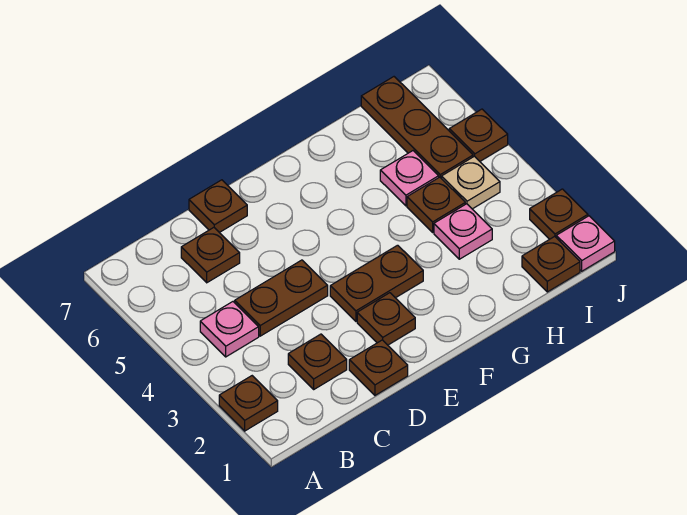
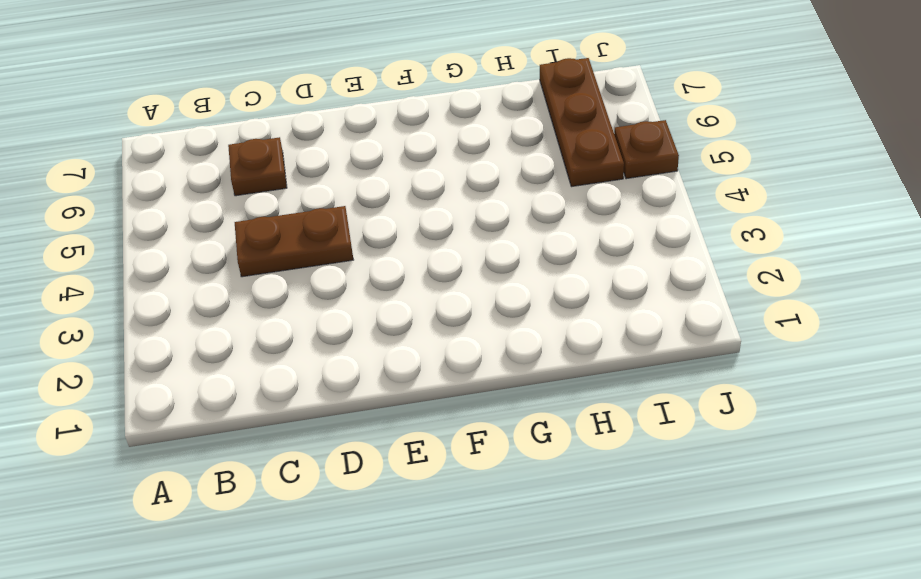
none -> brown plate A2 level 1
none -> pink plate B4 level 1
none -> brown plate C2 level 1

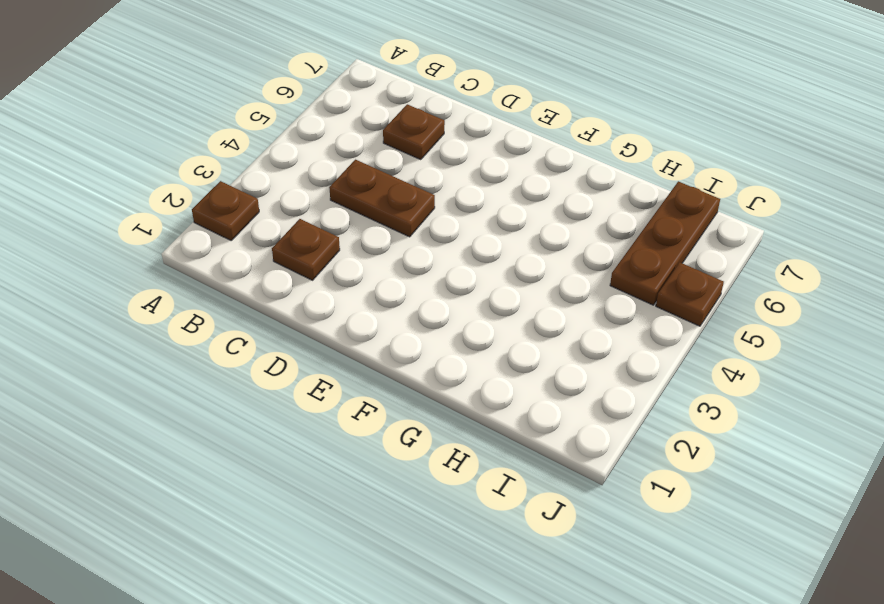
none -> pink plate B4 level 1
none -> brown plate D1 level 1
none -> brown plate D7 level 1

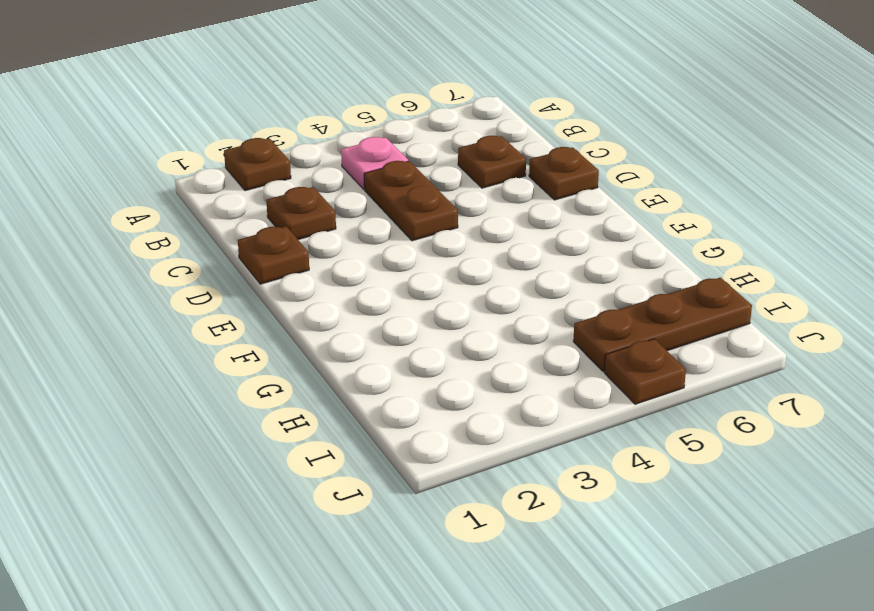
none -> brown plate E2 level 1
none -> brown plate E3:F3 level 1
none -> pink plate H3 level 1

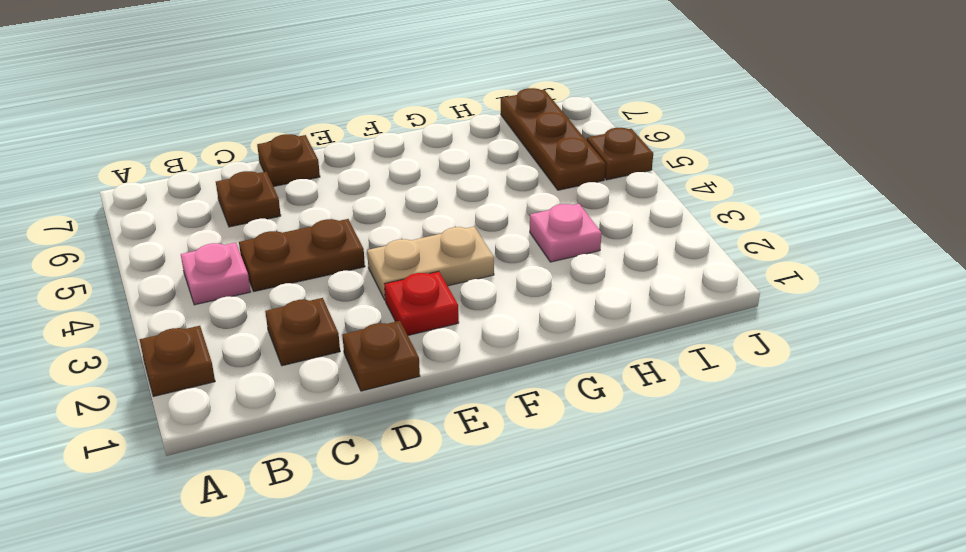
red plate E2 level 1 -> brown plate E2 level 1
tan plate E3:F3 level 1 -> brown plate E3:F3 level 1
none -> brown plate H4 level 1
none -> pink plate H5 level 1
none -> brown plate I1 level 1

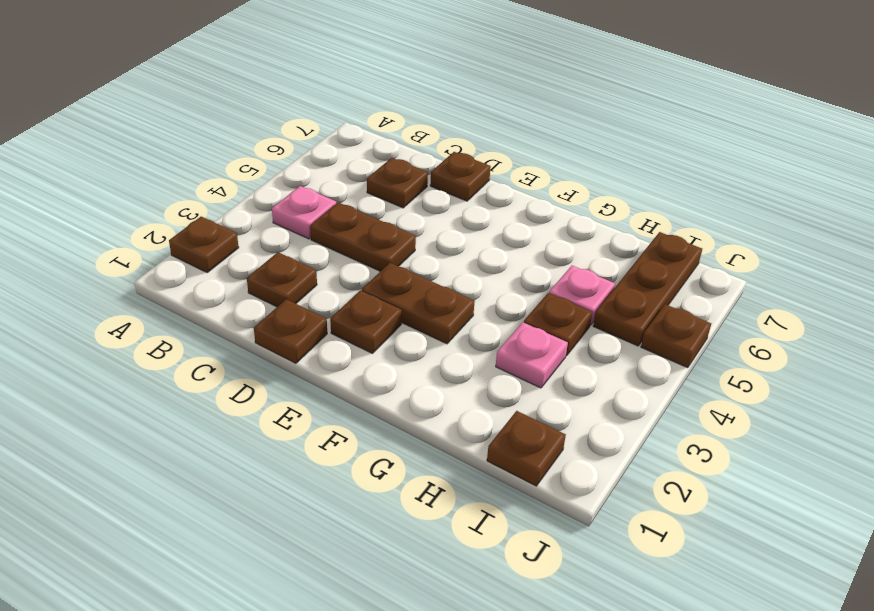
none -> tan plate I4 level 1
none -> pink plate J1 level 1
none -> brown plate J2 level 1

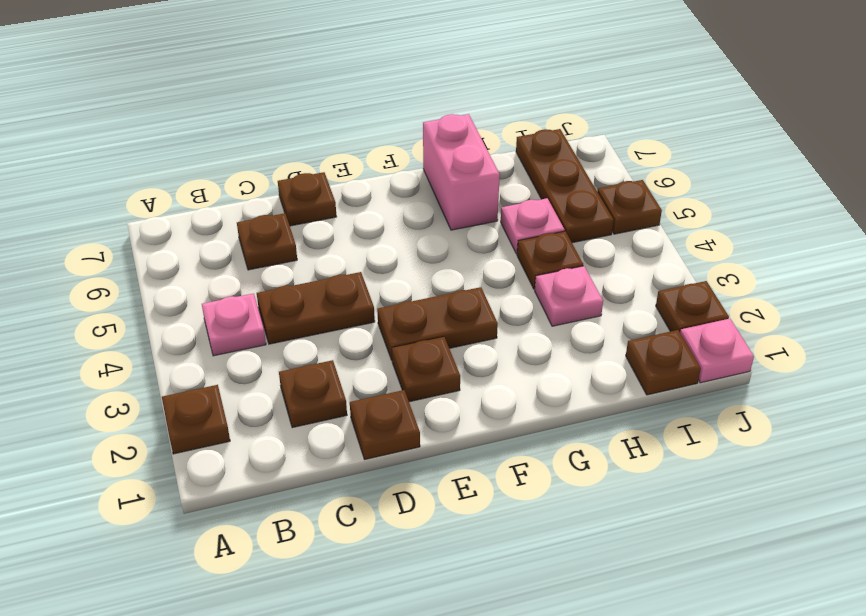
pink brick G6:G7 level 1 -> none
none -> tan plate I4 level 1

